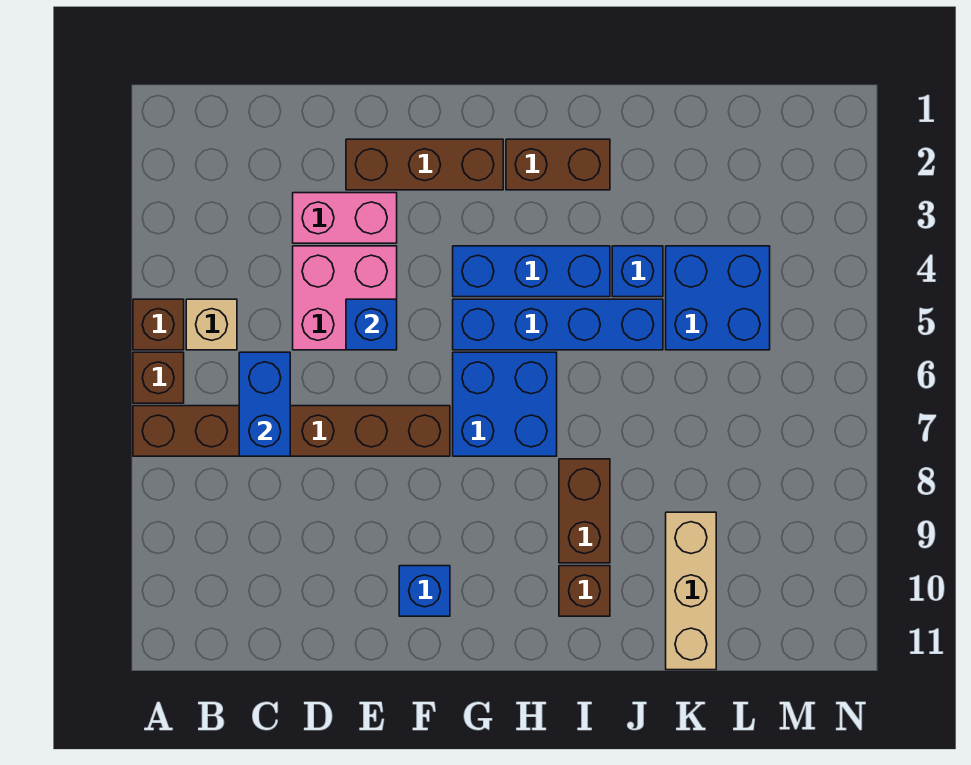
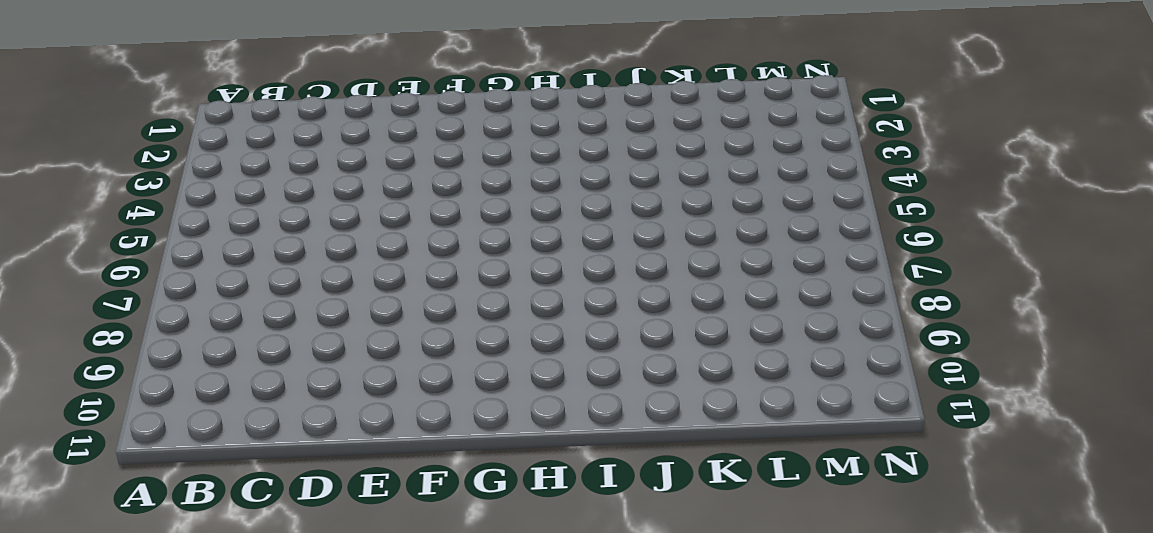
none -> brown brick A5 level 1
none -> brown brick A6 level 1
none -> brown brick A7:F7 level 1

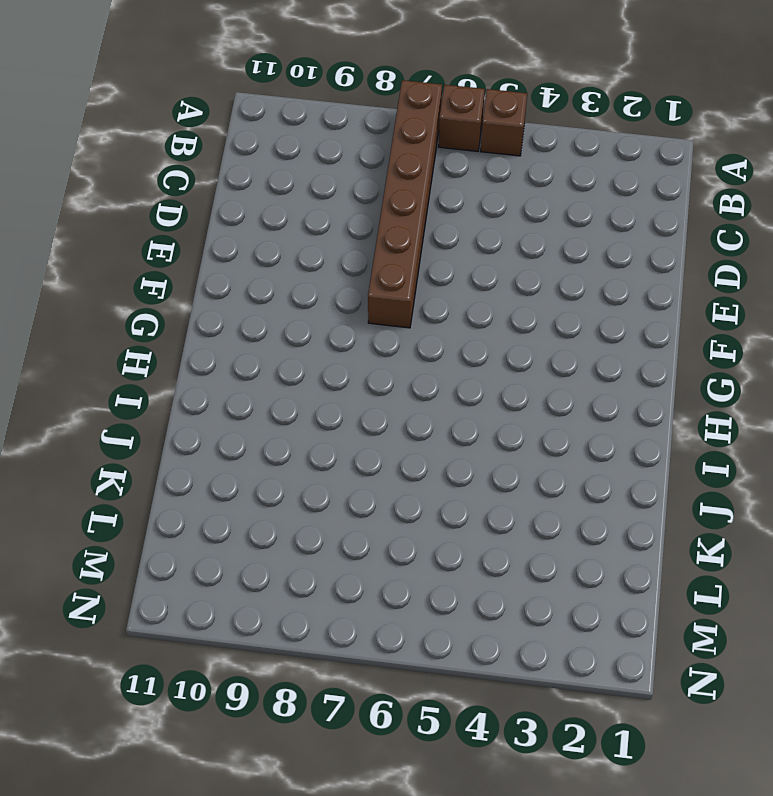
none -> tan brick B5 level 1
none -> pink brick D3:E3 level 1
none -> pink brick D4:E5 level 1

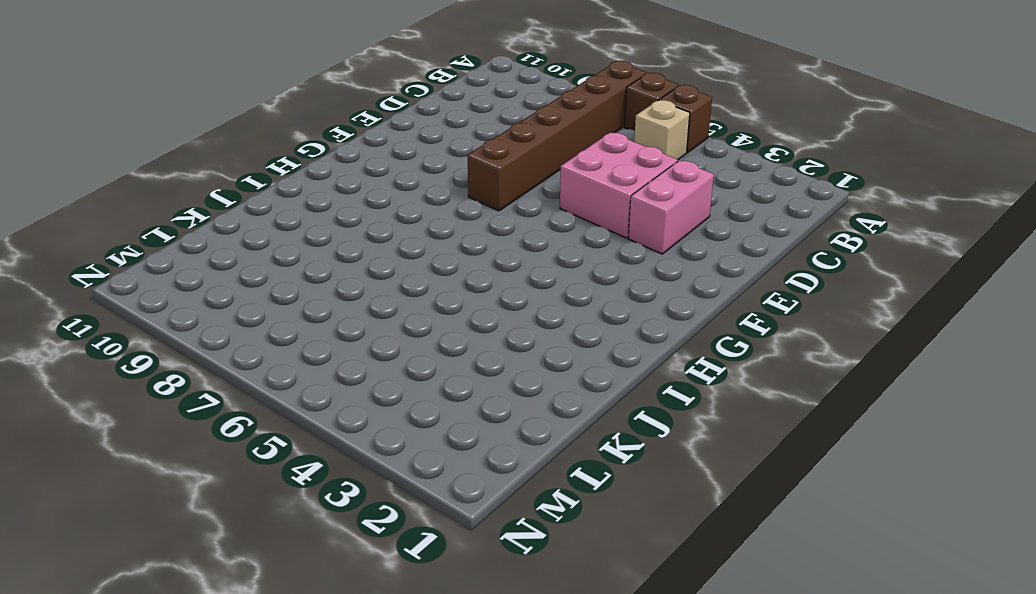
none -> brown brick E2:G2 level 1
none -> blue brick F10 level 1
none -> blue brick G4:I4 level 1

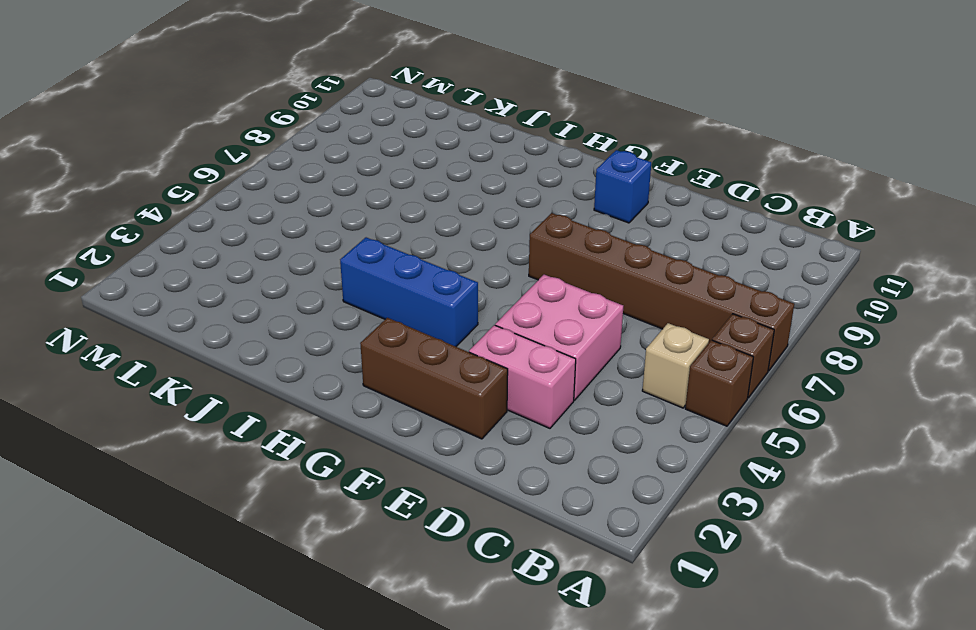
none -> blue brick G5:J5 level 1
none -> blue brick G6:H7 level 1
none -> brown brick H2:I2 level 1

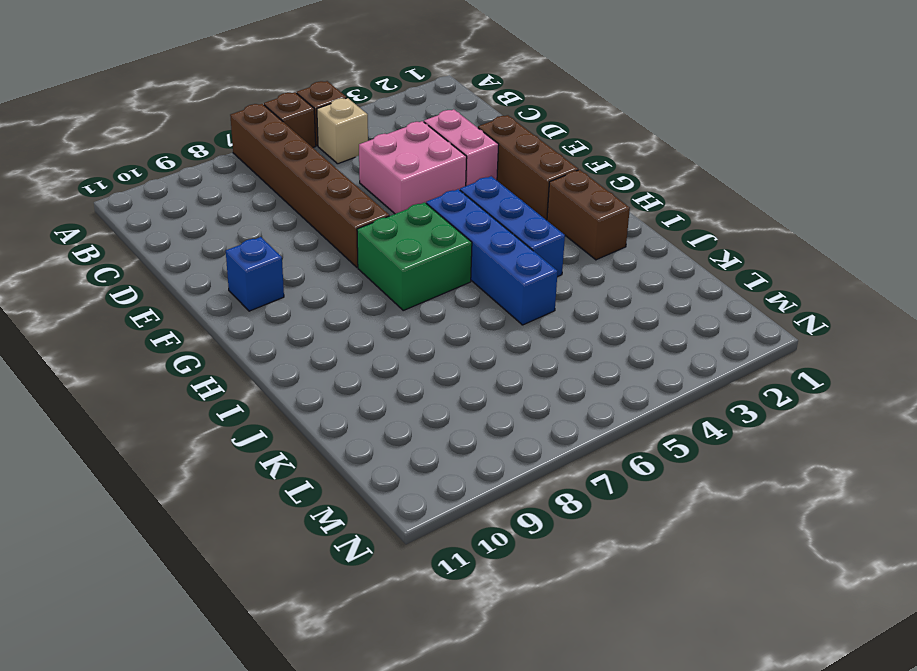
green brick G6:H7 level 1 -> blue brick G6:H7 level 1
none -> brown brick I8:I9 level 1
none -> brown brick I10 level 1
none -> blue brick J4 level 1

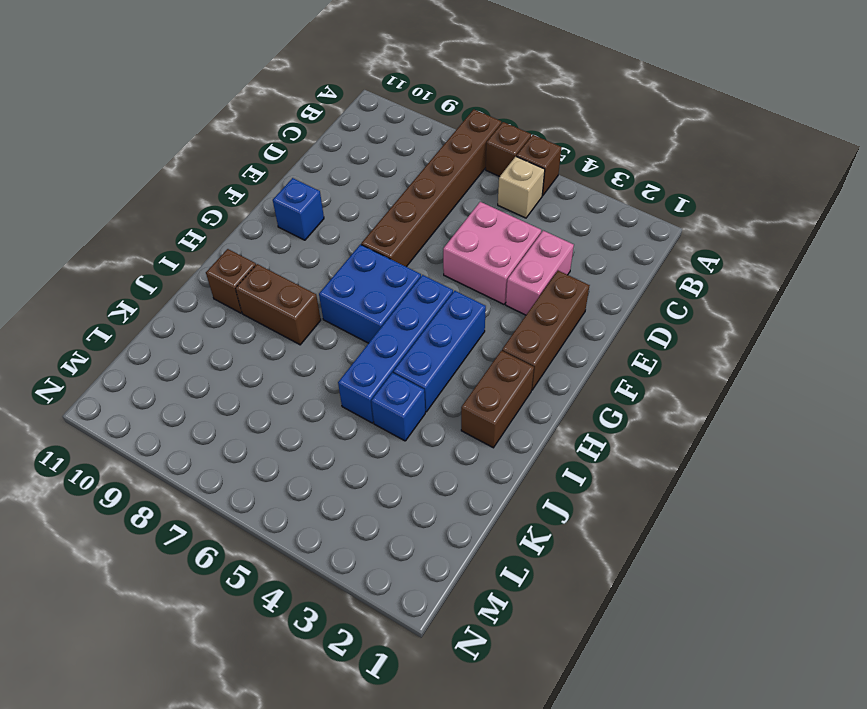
none -> blue brick K4:L5 level 1
none -> tan brick K9:K11 level 1
none -> blue brick C6:C7 level 2

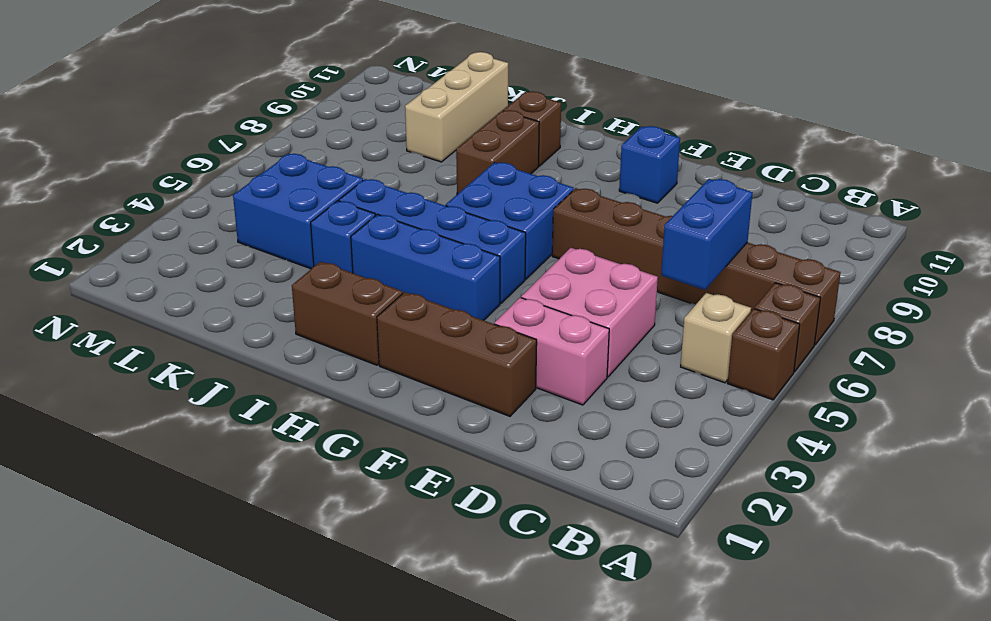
none -> blue brick E5 level 2

